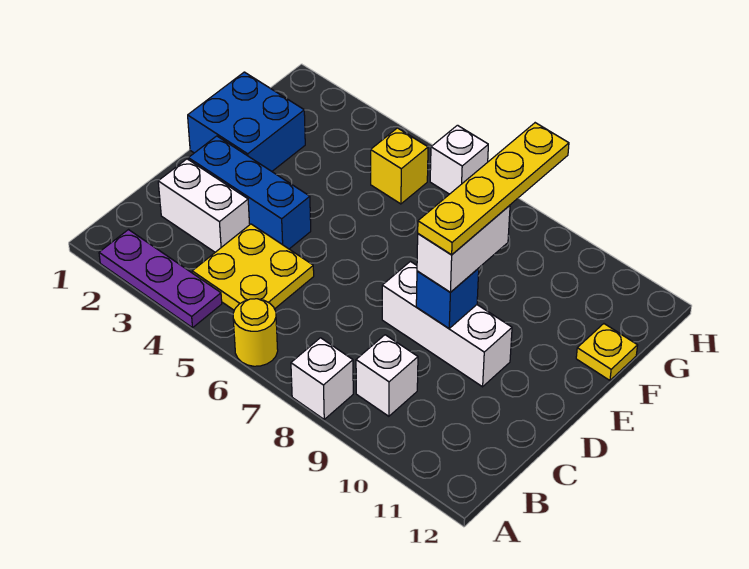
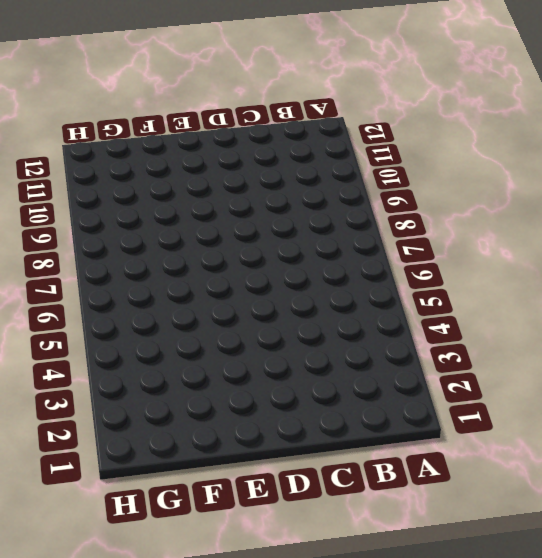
none -> purple plate A2:A4 level 1
none -> yellow round brick A6 level 1
none -> white brick A8 level 1

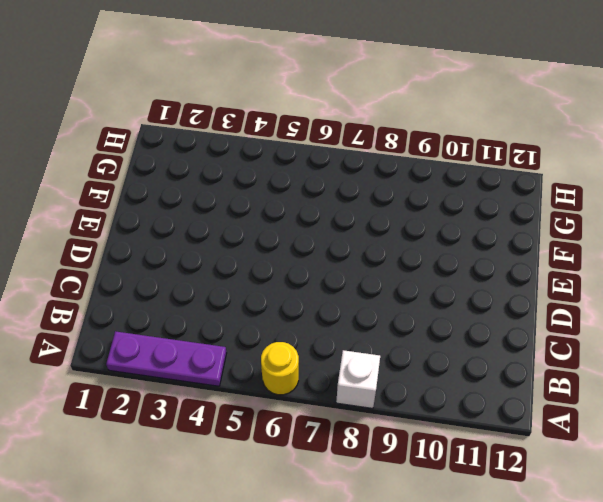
none -> yellow plate B4:C5 level 1
none -> white brick B9 level 1
none -> white brick C2:C3 level 1

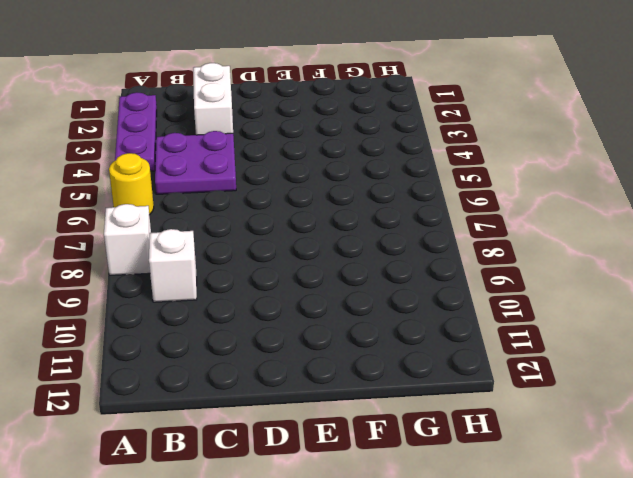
purple plate B4:C5 level 1 -> yellow plate B4:C5 level 1
none -> blue brick D2:D4 level 1
none -> white brick D8:D10 level 1
none -> blue brick E1:F2 level 1

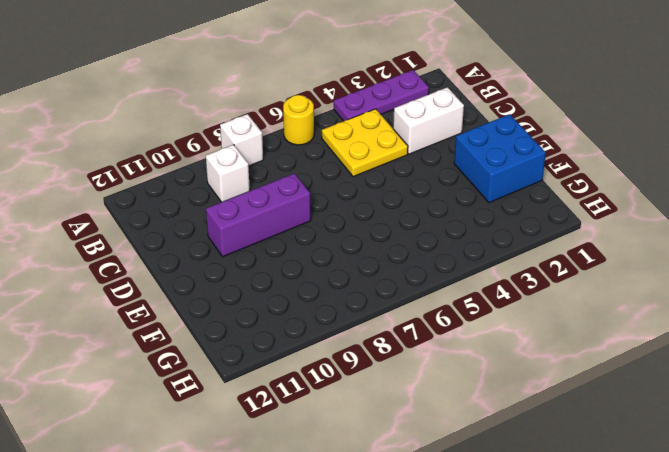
purple brick D8:D10 level 1 -> white brick D8:D10 level 1
none -> blue brick D2:D4 level 1
none -> yellow plate F12 level 1
none -> yellow brick G5 level 1

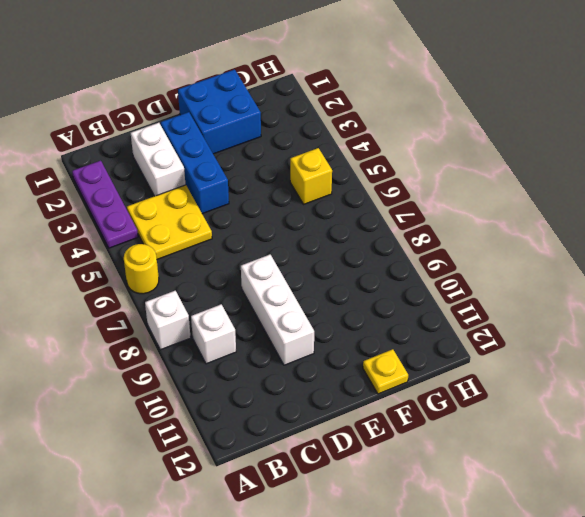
none -> white brick H6 level 1
none -> blue brick D9 level 2
none -> white brick D9:E9 level 3

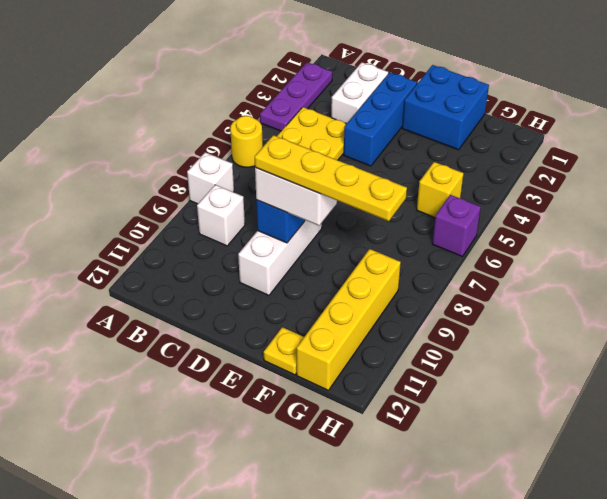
yellow brick G9:G12 level 1 -> none
purple brick H6 level 1 -> white brick H6 level 1

